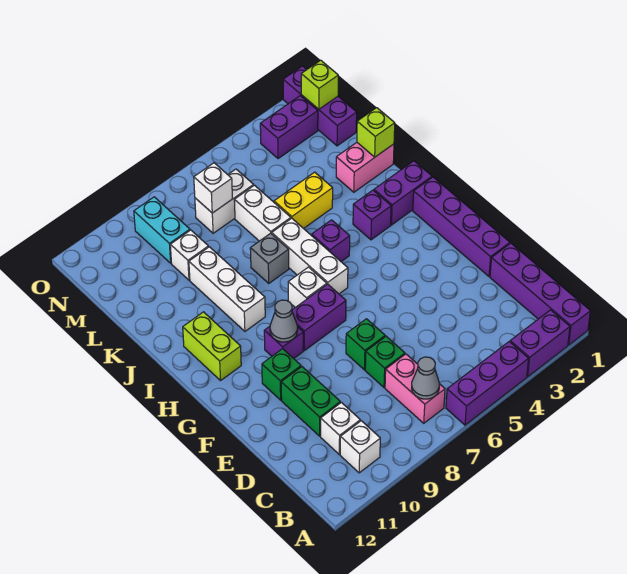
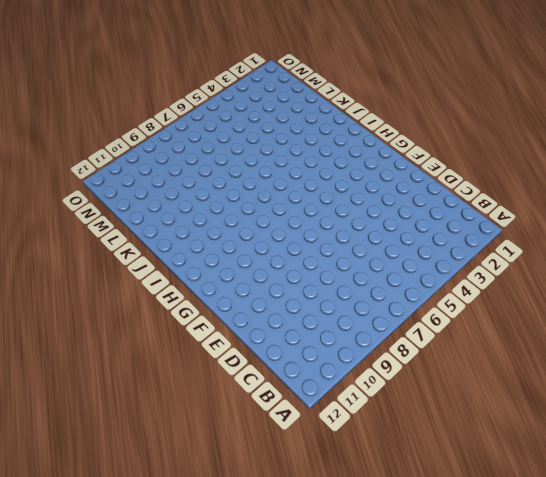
none -> purple brick A1:D1 level 1
none -> purple brick A2:A3 level 1
none -> purple brick A4:A6 level 1
none -> pink brick B7:C7 level 1

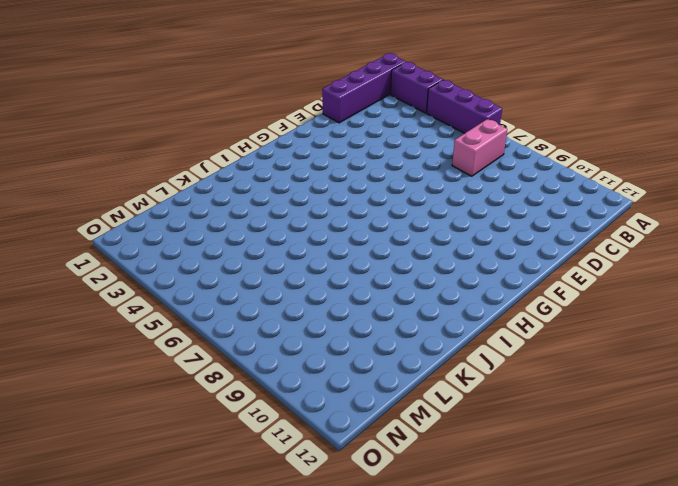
none -> white brick B10 level 1
none -> white brick C10 level 1
none -> green brick D7 level 1
none -> green brick D10:E10 level 1

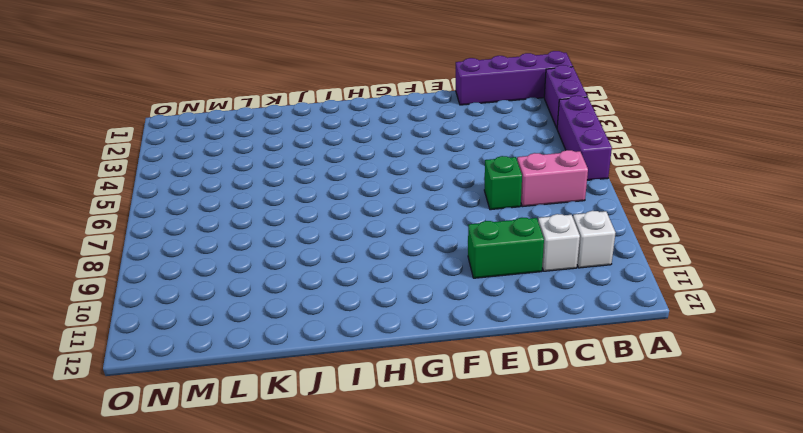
none -> purple brick E1:H1 level 1
none -> green brick E7 level 1
none -> green brick F10 level 1
none -> purple brick G7:G8 level 1

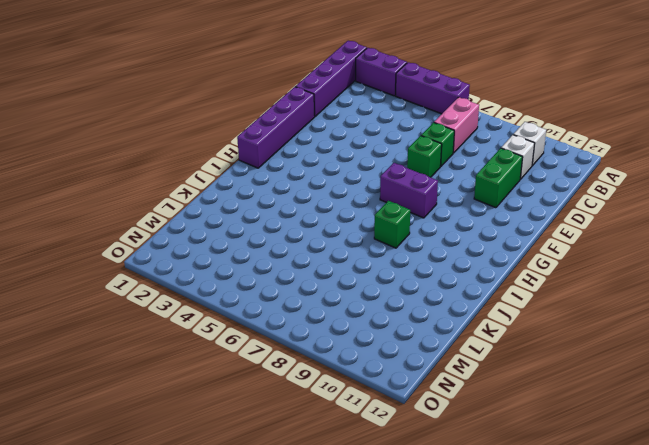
green brick I8 level 1 -> green brick F10 level 1
none -> purple brick G9 level 1
none -> white brick H6:J6 level 1
none -> white brick H7 level 1
none -> lime brick H11:I11 level 1

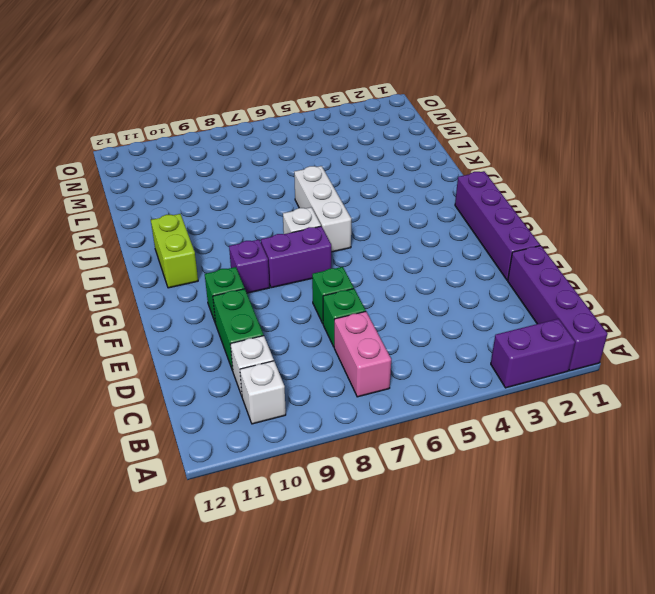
none -> purple brick A4:A6 level 1
none -> purple brick I1:I2 level 1
none -> purple brick I3 level 1
none -> purple brick I5 level 1

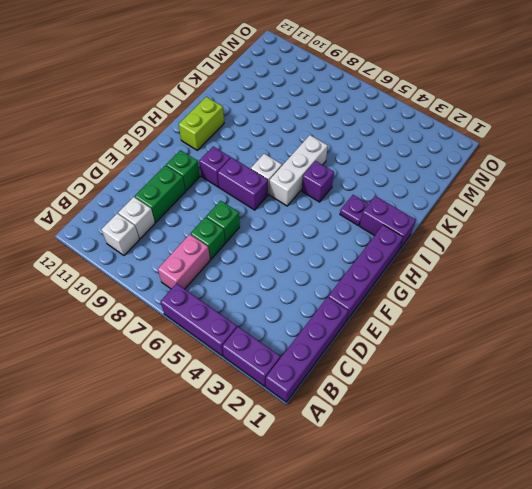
purple plate I3 level 1 -> purple brick I3 level 1
none -> white brick I9:K9 level 1
none -> grey brick J7 level 1
none -> pink brick K1:K2 level 1
none -> yellow brick K4:K5 level 1

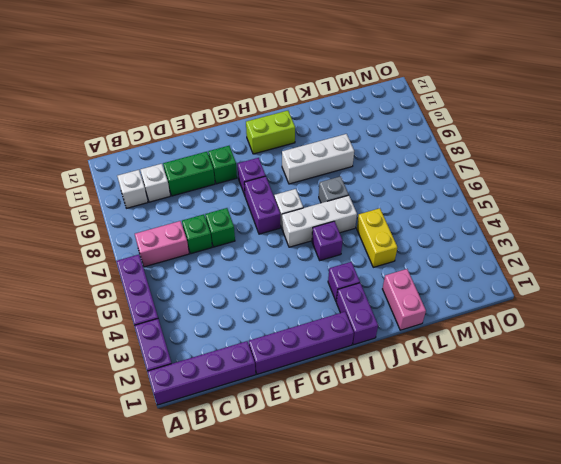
none -> white brick K6:L6 level 1
none -> white brick L9 level 1
none -> purple brick M1:O1 level 1
none -> white brick M6:M7 level 1

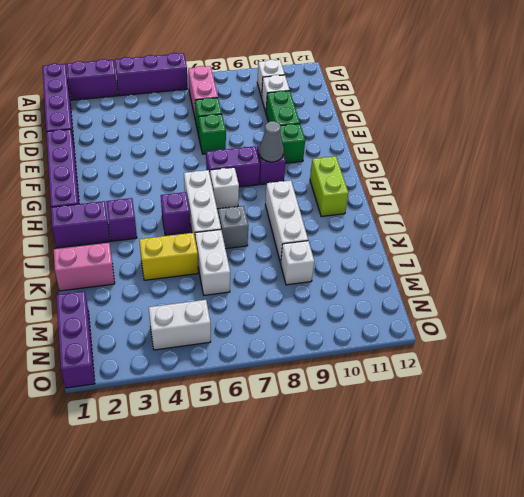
white brick N4:N5 level 1 -> white brick M6:M7 level 1
none -> cyan brick M9:N9 level 1
none -> purple brick N2:N3 level 1
none -> grey cone B7 level 2
none -> lime brick K1 level 2

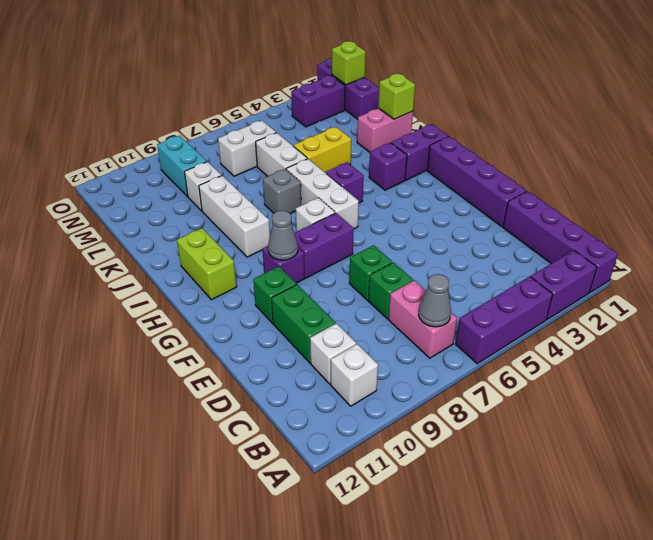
none -> white brick M7 level 2

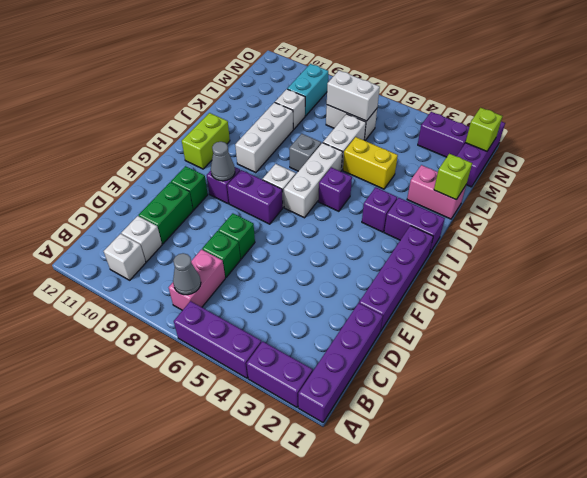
white brick M6:M7 level 2 -> white brick M7 level 2

